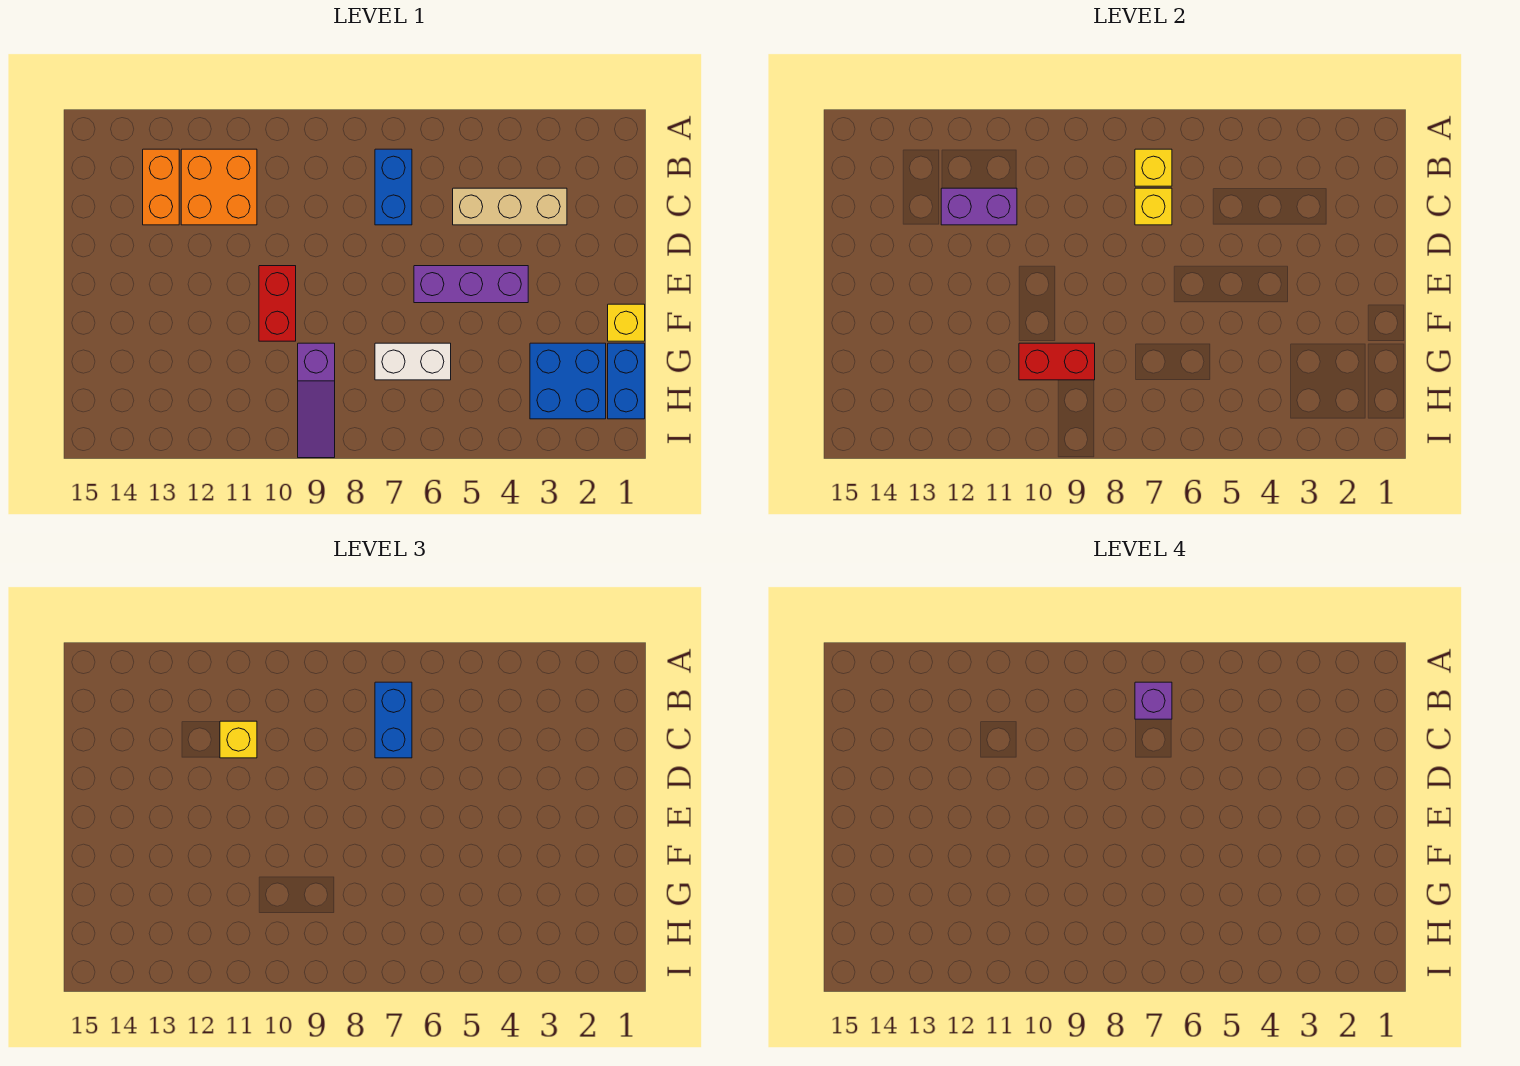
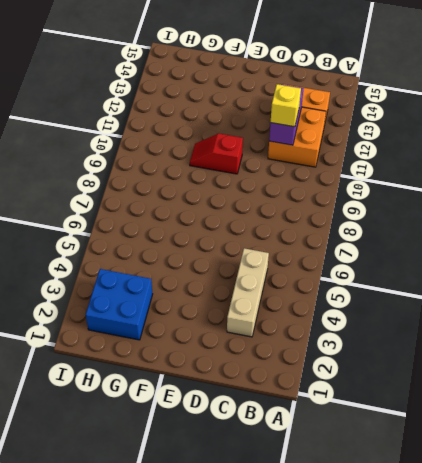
red slope E10:F10 level 1 top E -> red brick E10:F10 level 1
none -> blue brick B7:C7 level 1
none -> purple brick E4:E6 level 1
none -> yellow brick F1 level 1

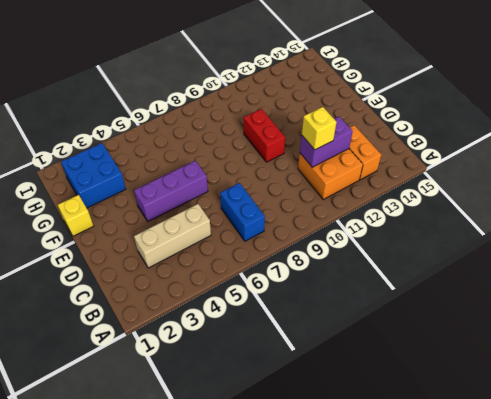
none -> blue brick G1:H1 level 1
none -> white brick G6:G7 level 1
none -> purple slope G9:I9 level 1 top G

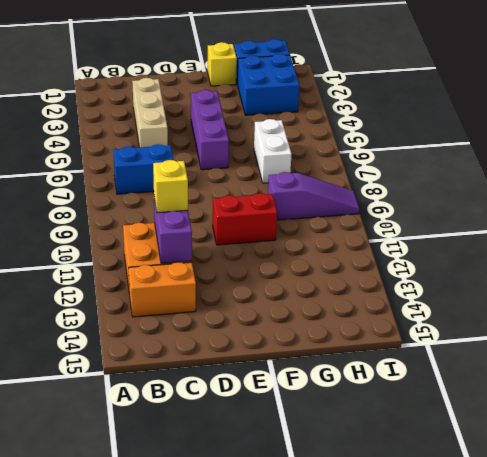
none -> yellow brick B7 level 2
none -> yellow brick C7 level 2
none -> red brick G9:G10 level 2

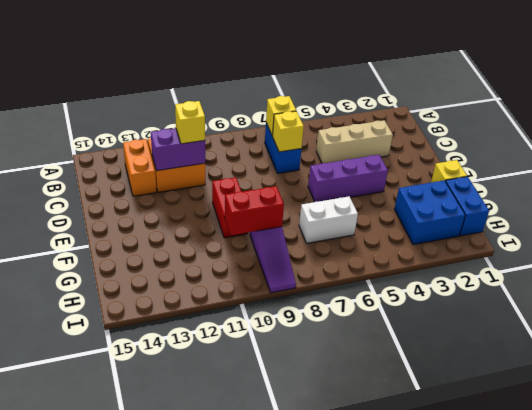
none -> blue brick B7:C7 level 3
none -> purple brick B7 level 4

